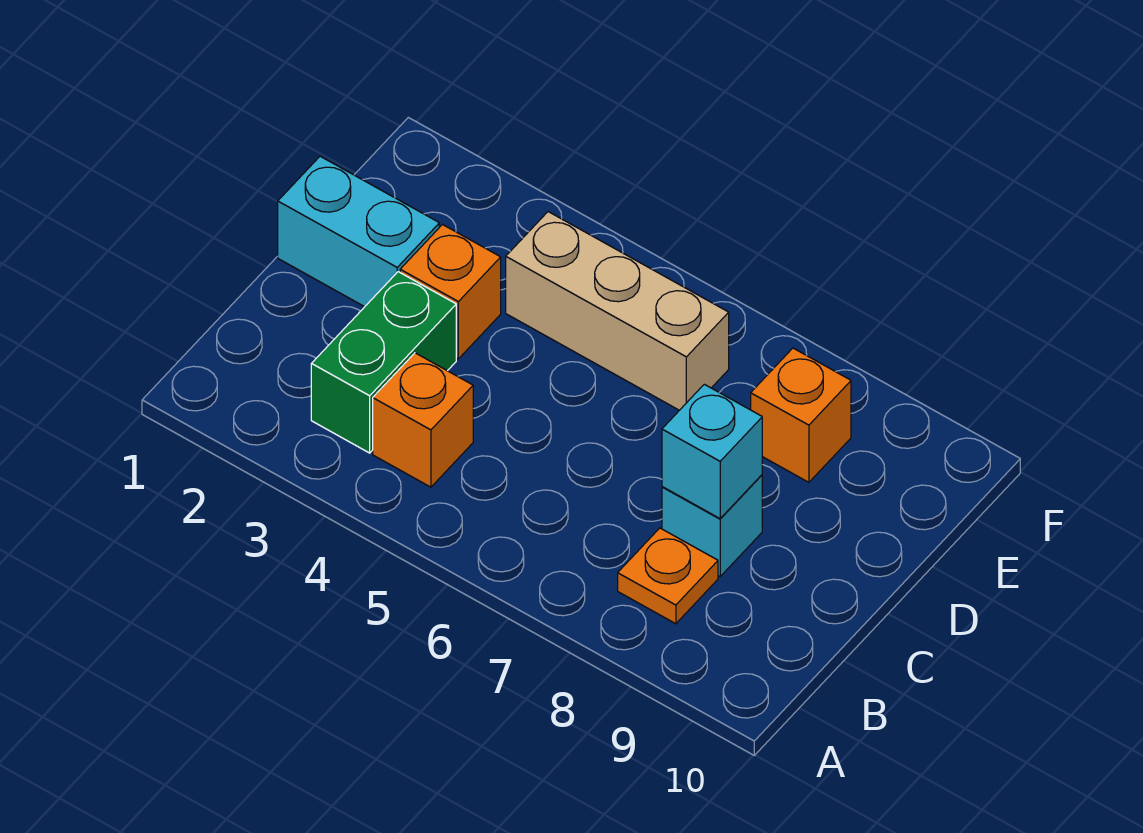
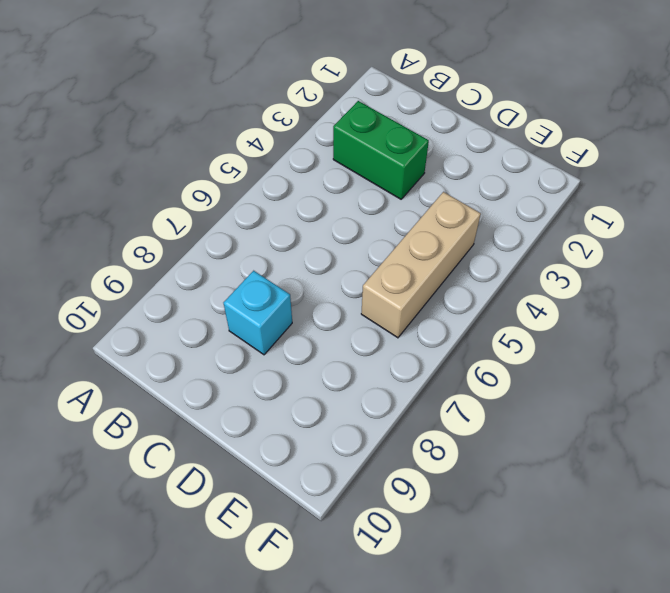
none -> orange brick B4 level 1
none -> orange plate B8 level 1

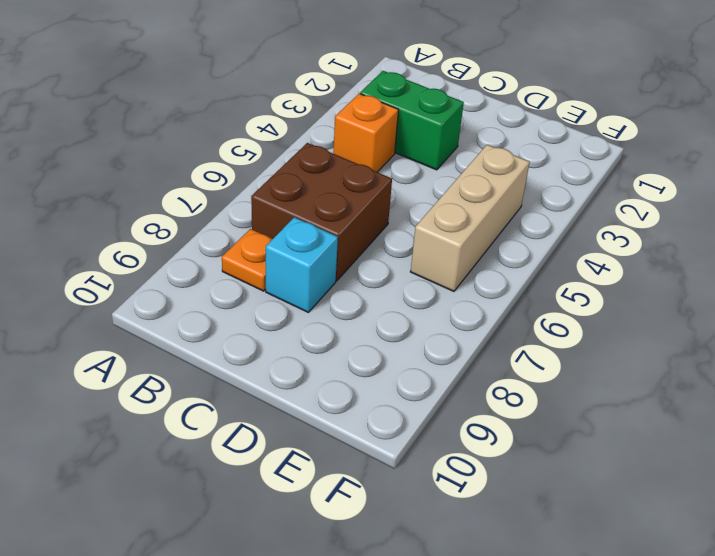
brown brick B6:C7 level 1 -> none
none -> cyan brick D1:D2 level 1
none -> orange brick D3 level 1

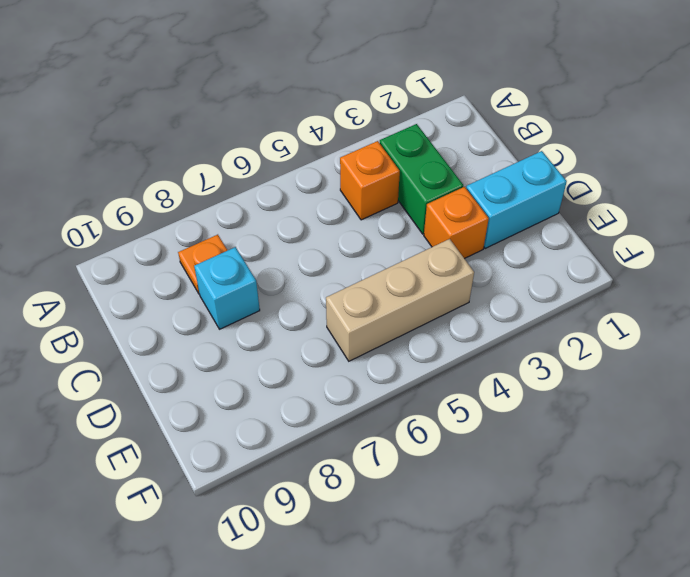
none -> orange brick E8 level 1
none -> cyan brick C8 level 2

